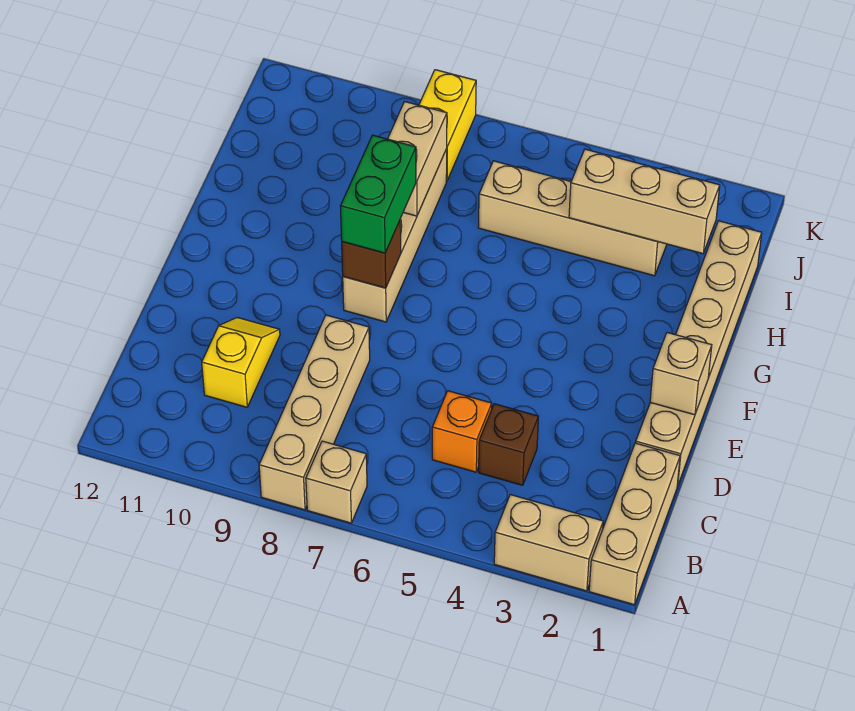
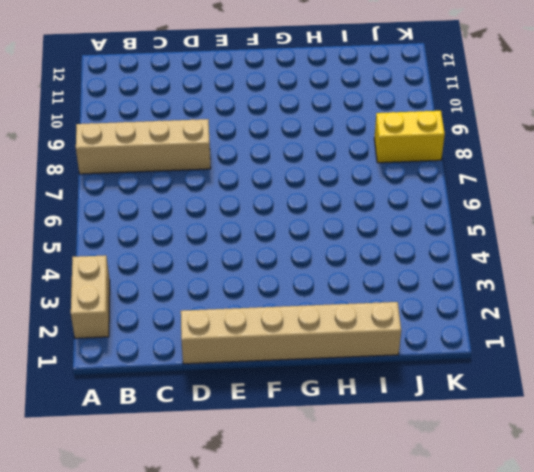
none -> tan brick A1:C1 level 1
none -> tan brick A7 level 1
none -> brown brick C4 level 1

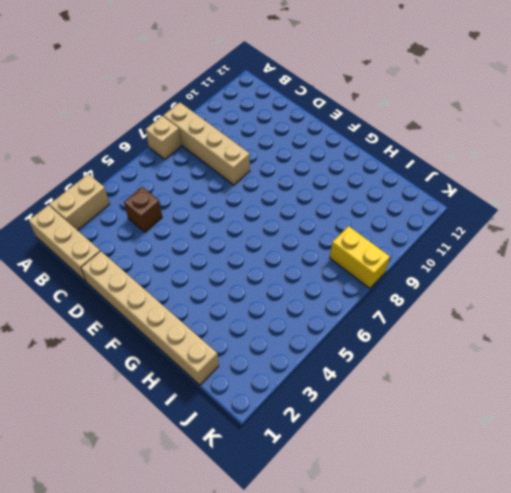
none -> orange brick C5 level 1
none -> yellow slope C10:D10 level 1 top C
none -> tan brick F8:I8 level 1

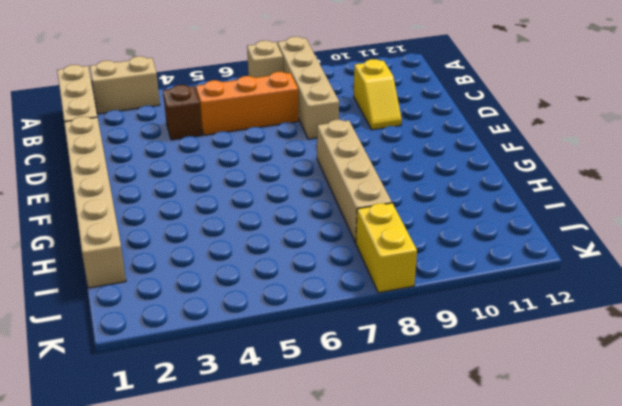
orange brick C5:C7 level 1 -> orange brick C5 level 1
none -> tan brick I3:I6 level 1
none -> tan brick E1 level 2
none -> brown brick F8 level 2

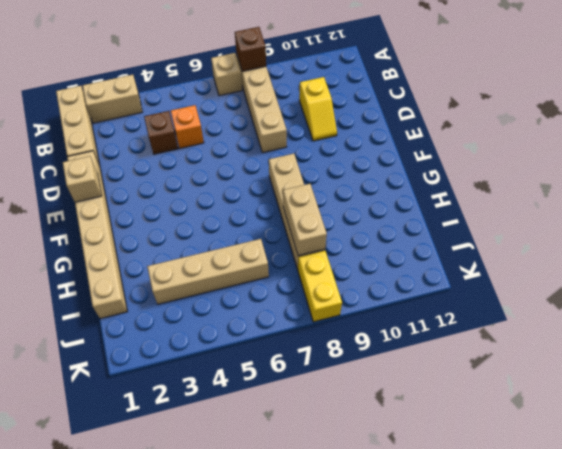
brown brick A8 level 2 -> brown brick F8 level 2
none -> tan brick I2:I4 level 2
none -> green brick F8:G8 level 3

